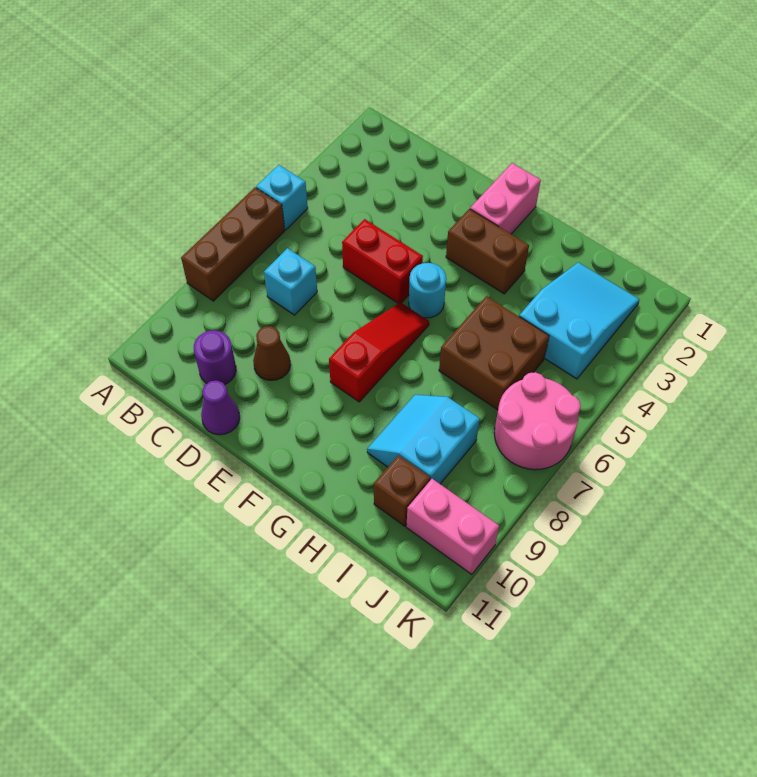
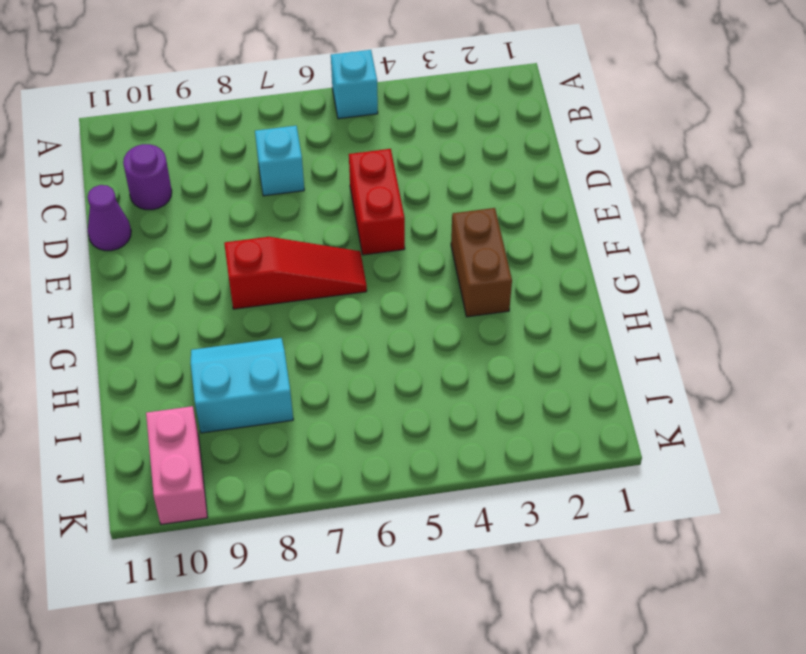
none -> brown brick A6:A8 level 1
none -> brown cone D9 level 1
none -> pink brick F1:F2 level 1

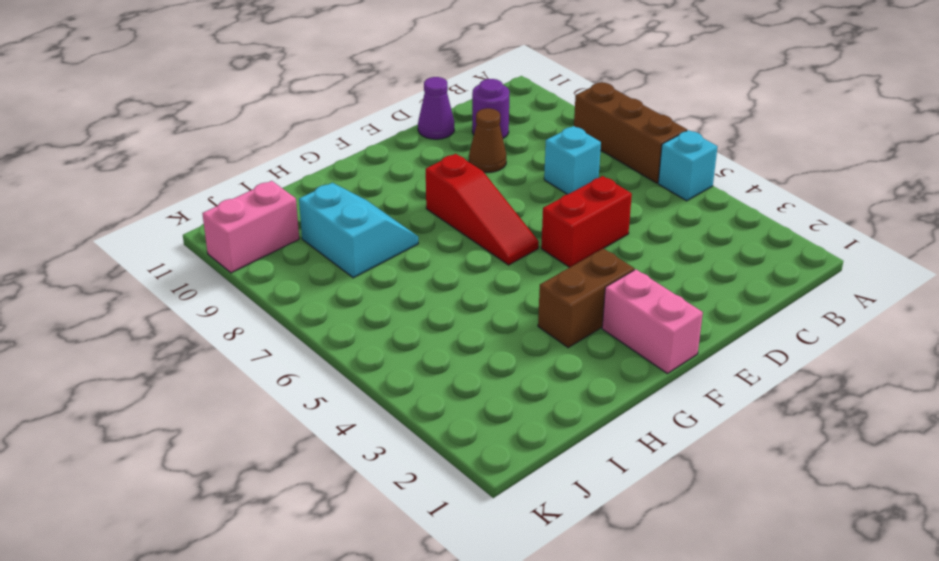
none -> cyan round brick F5 level 1
none -> brown brick H5:I6 level 1
none -> cyan slope I2:J4 level 1 top 4

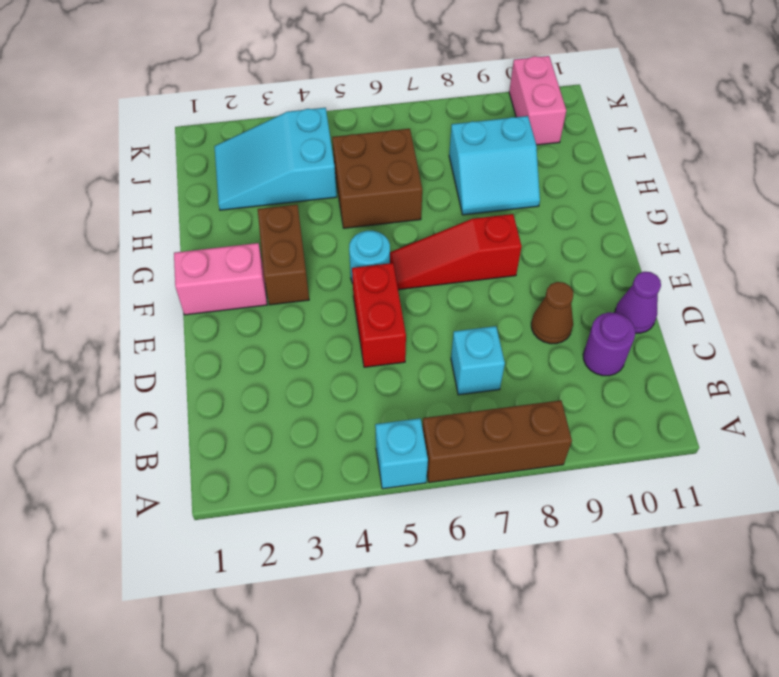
none -> brown brick I10 level 1
none -> pink round brick J6:K7 level 1

